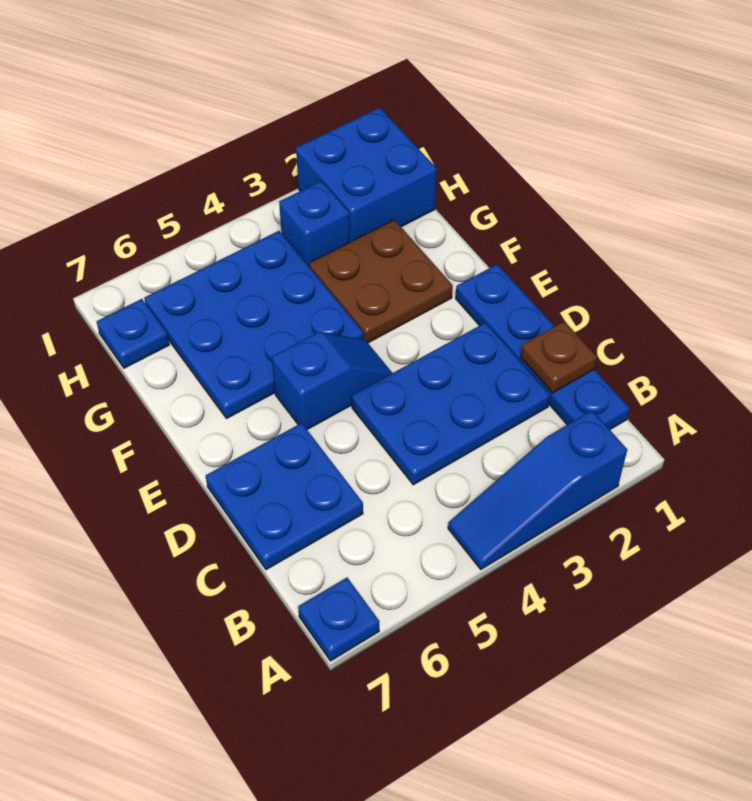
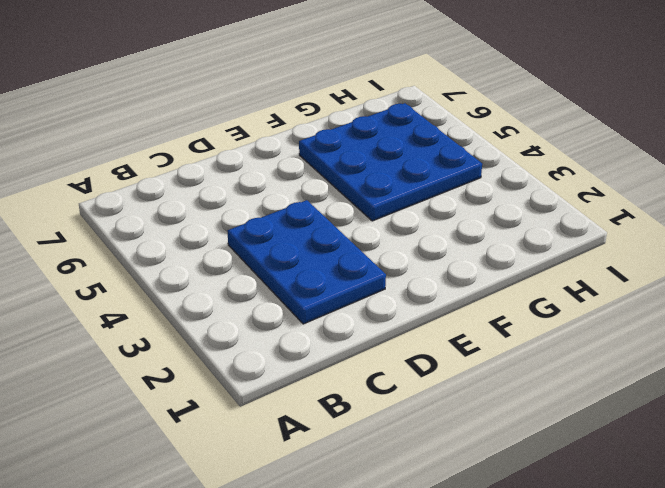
none -> blue slope A2:A4 level 1 top 2
none -> blue plate A7 level 1
none -> blue plate B1:E1 level 1

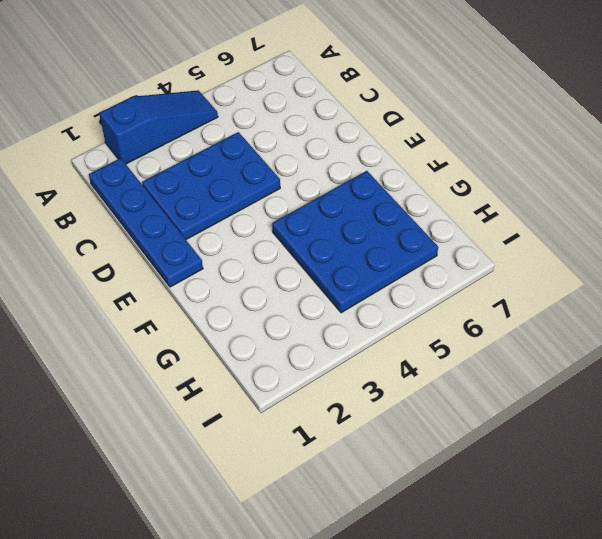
none -> blue plate A7 level 1
none -> blue plate C6:D7 level 1
none -> blue slope E4:E5 level 1 top 5

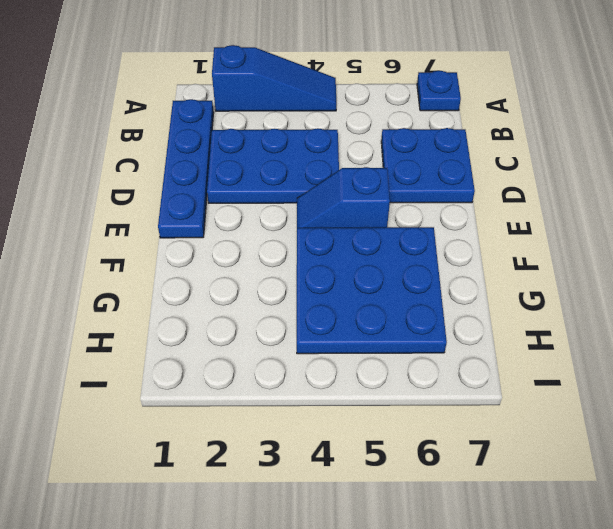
none -> brown plate F2:G3 level 1
none -> blue brick H1:I2 level 1
none -> blue brick H3 level 1

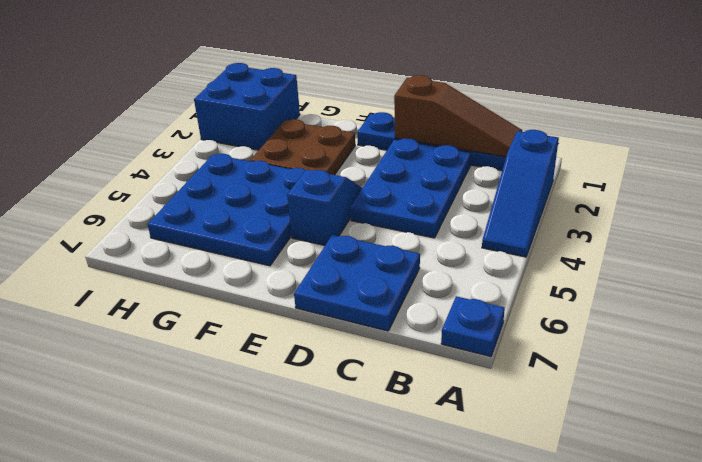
brown slope B1:D1 level 2 top D -> brown plate C1 level 2
none -> blue brick H3 level 1
none -> blue plate H7 level 1

